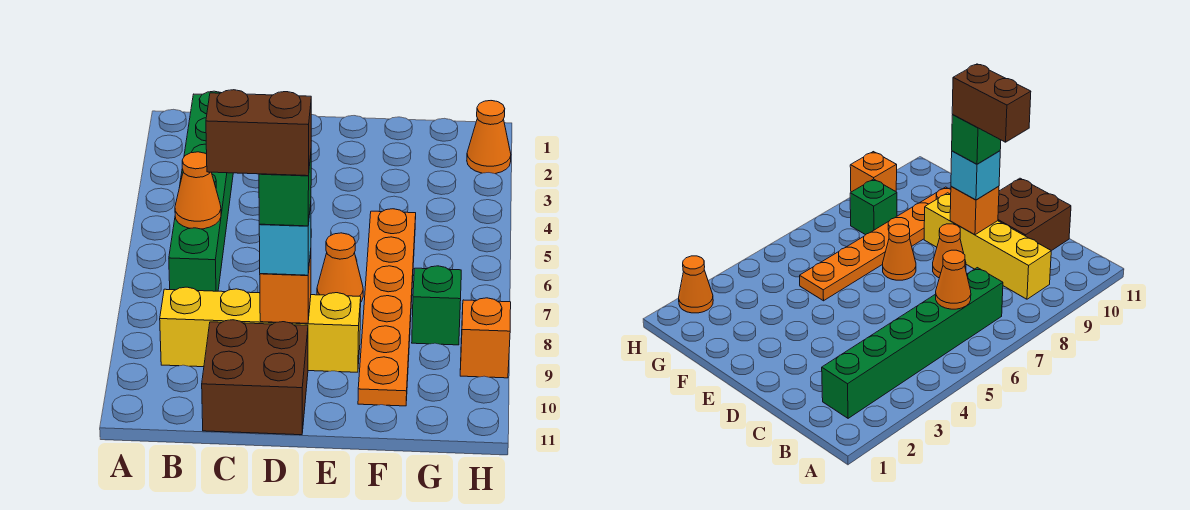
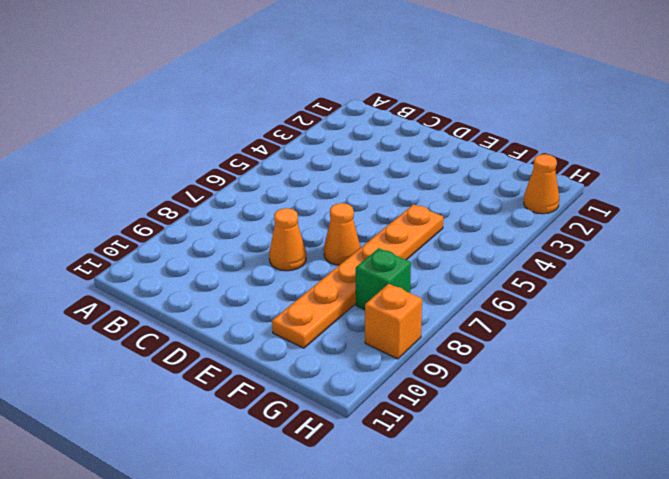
none -> green brick B2:B7 level 1
none -> yellow brick B9:E9 level 1
none -> brown brick C10:D11 level 1

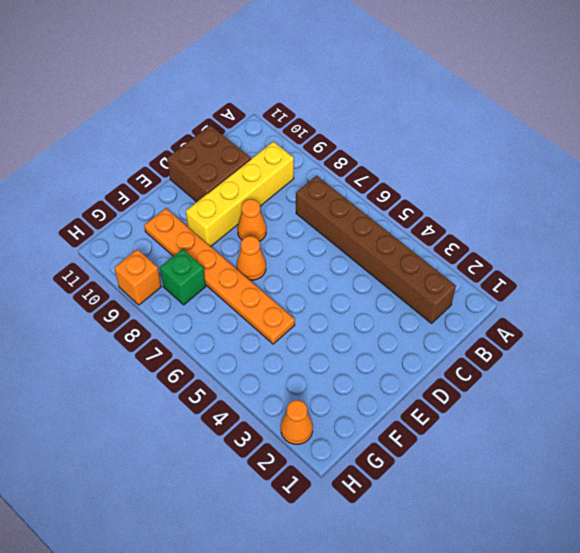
brown brick B2:B7 level 1 -> green brick B2:B7 level 1
none -> orange cone B6 level 2
none -> orange brick D9 level 2
none -> cyan brick D9 level 3

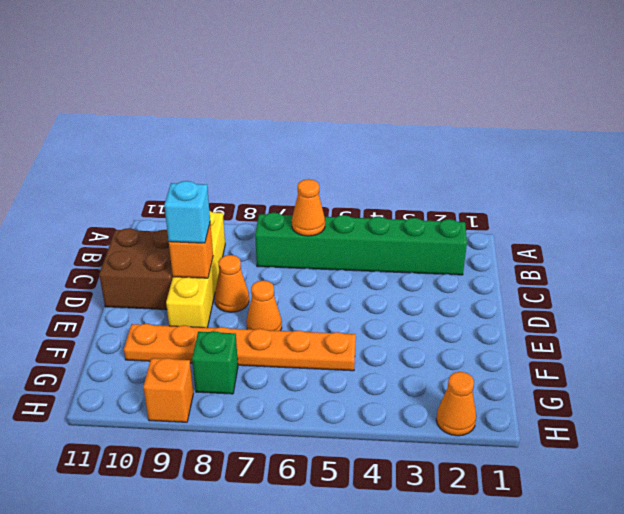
none -> green brick D9 level 4
none -> brown brick C9:D9 level 5

